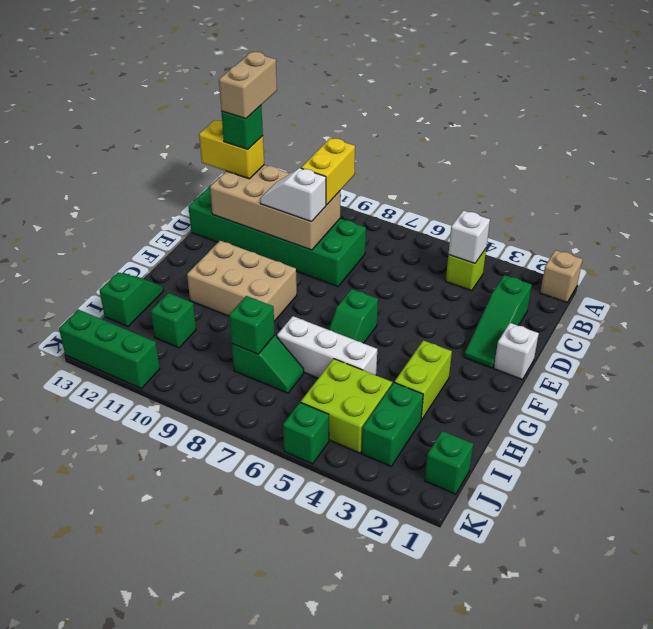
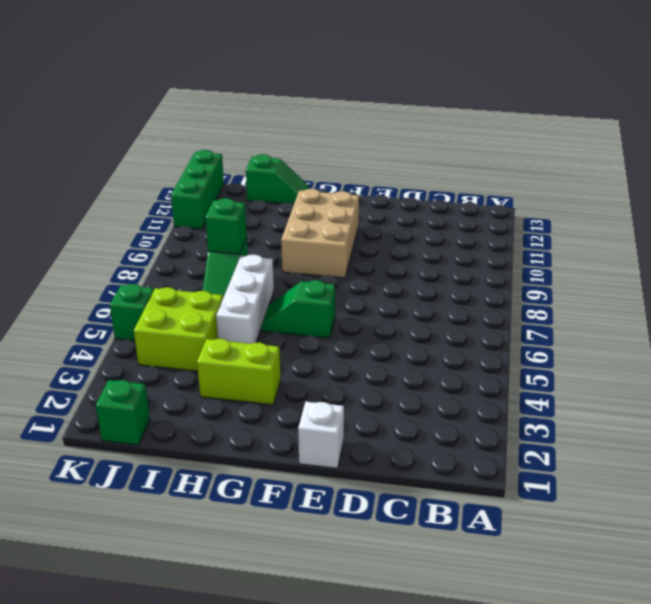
none -> tan brick A1 level 1
none -> lime brick B4 level 1
none -> green slope C2:E2 level 1 top C

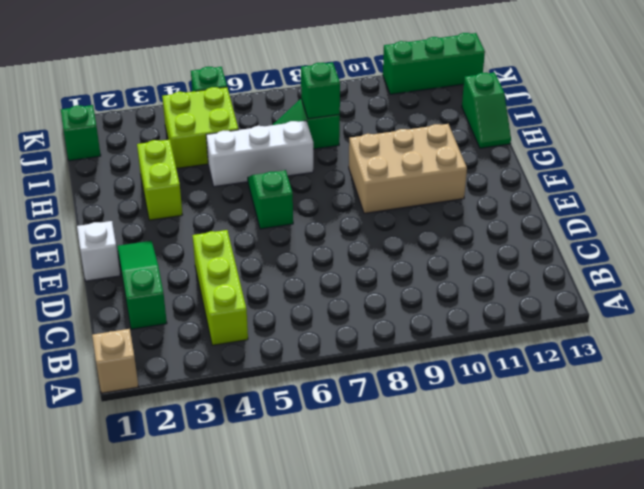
lime brick B4:D4 level 1 -> lime brick B4 level 1
none -> green brick C8:D13 level 1
none -> green brick I3:J3 level 1
none -> green brick I11 level 1

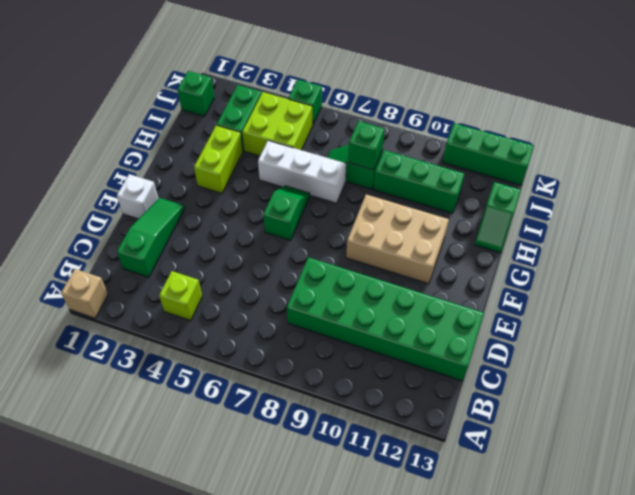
green brick I9:I11 level 1 -> green brick I11 level 1
none -> white brick B4 level 2
none -> tan brick C9:D12 level 2
none -> yellow brick B9:C9 level 3

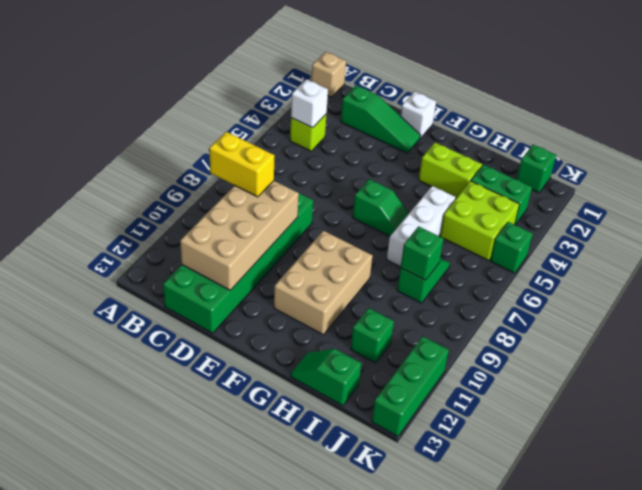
none -> yellow brick C12:C13 level 3
none -> white slope D9:D10 level 3 top 9
none -> green brick C12 level 4

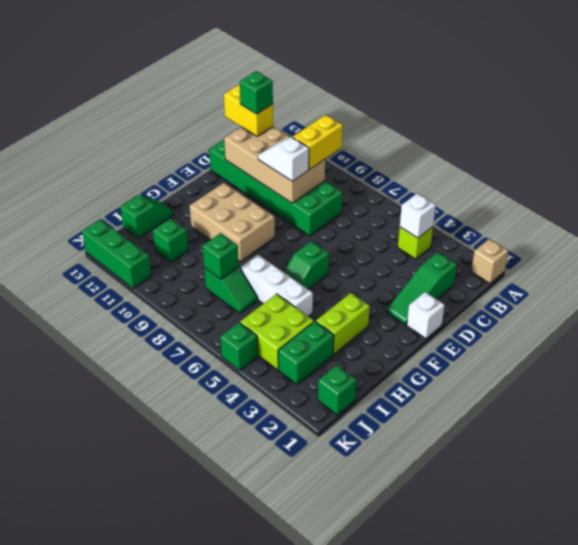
none -> tan brick B12:C12 level 5

